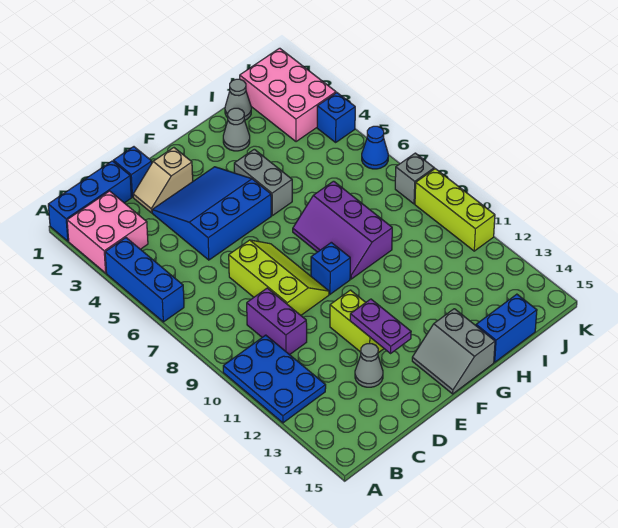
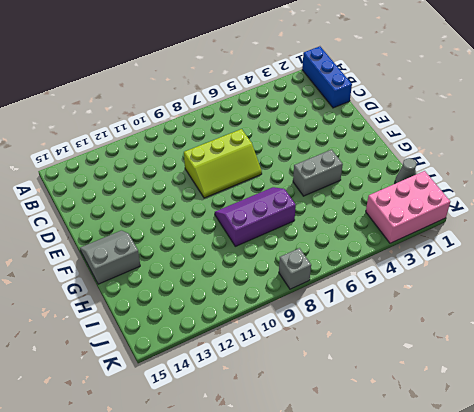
none -> pink brick A2:B3 level 1
none -> blue brick A4:A6 level 1
none -> blue plate A10:B12 level 1

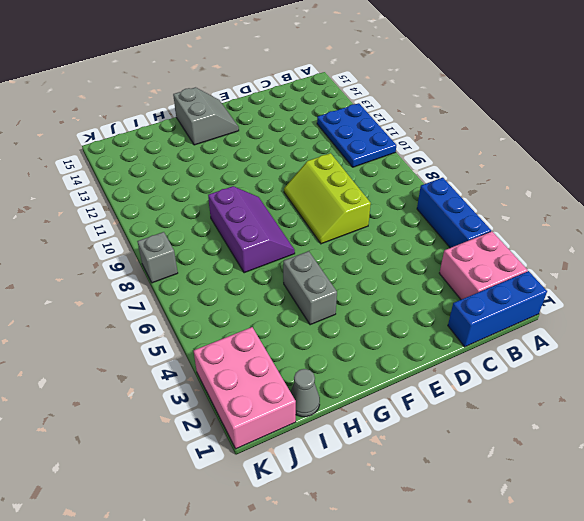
none -> purple brick C9:C10 level 1
none -> blue brick D1 level 1
none -> tan slope D2:E2 level 1 top E

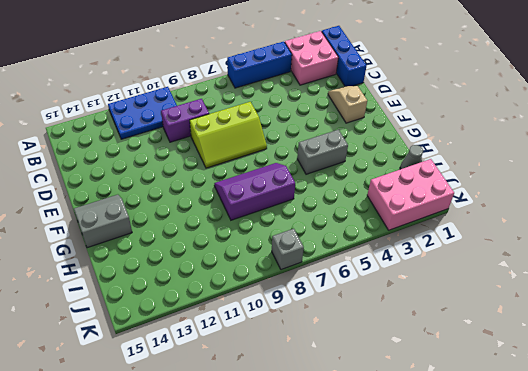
none -> blue brick D1 level 1
none -> blue slope D3:F5 level 1 top 5
none -> grey cone D13 level 1

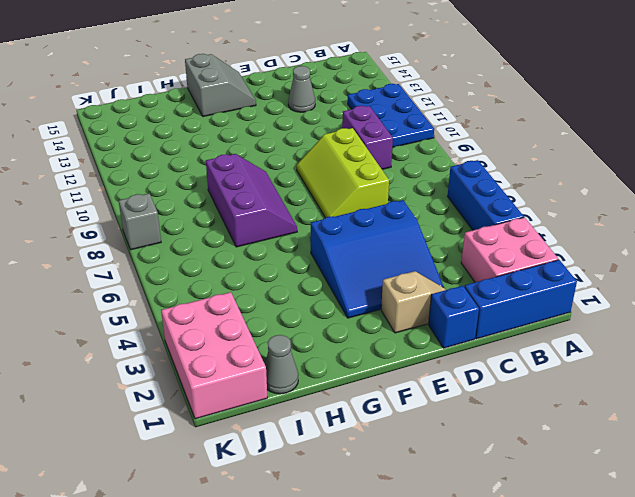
none -> lime brick E11:E12 level 1
none -> blue brick F9 level 1
none -> grey brick G4:G5 level 1

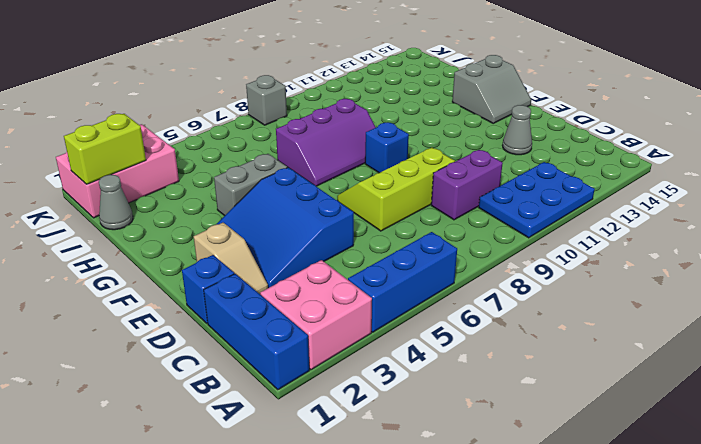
lime brick J1:J2 level 2 -> lime brick E11:E12 level 1
none -> grey cone H2 level 1
none -> blue brick H15:I15 level 1
none -> blue brick K4 level 1

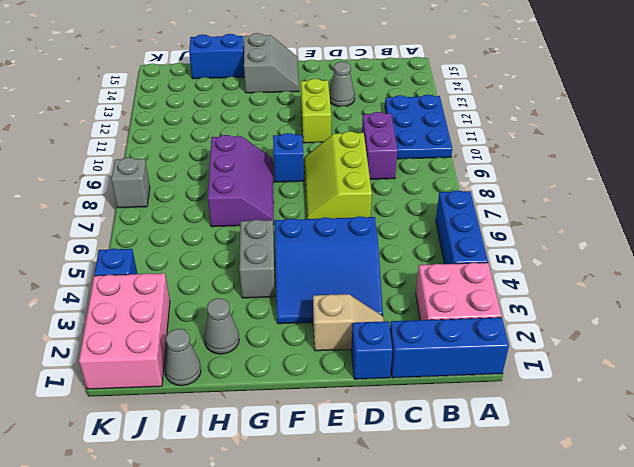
none -> blue cone K6 level 1
none -> lime brick K9:K11 level 1
none -> purple plate E12:E13 level 2

